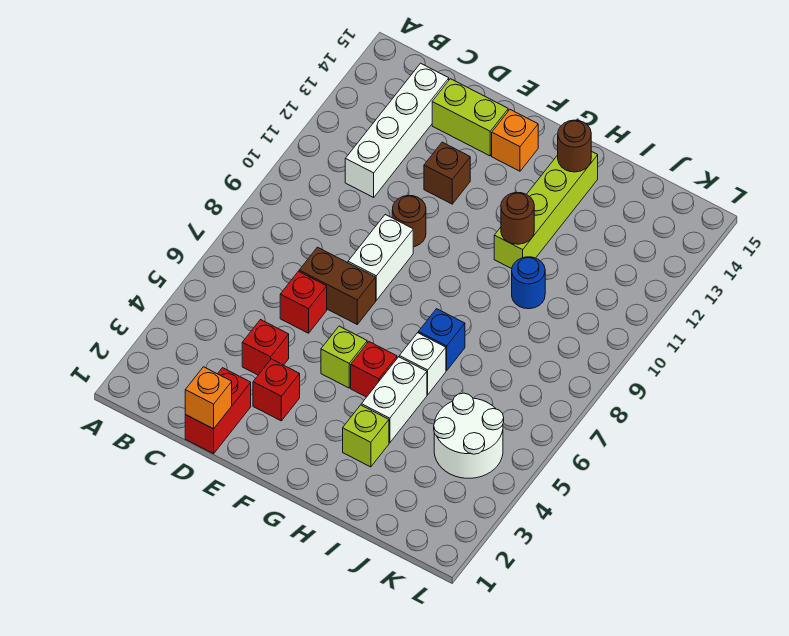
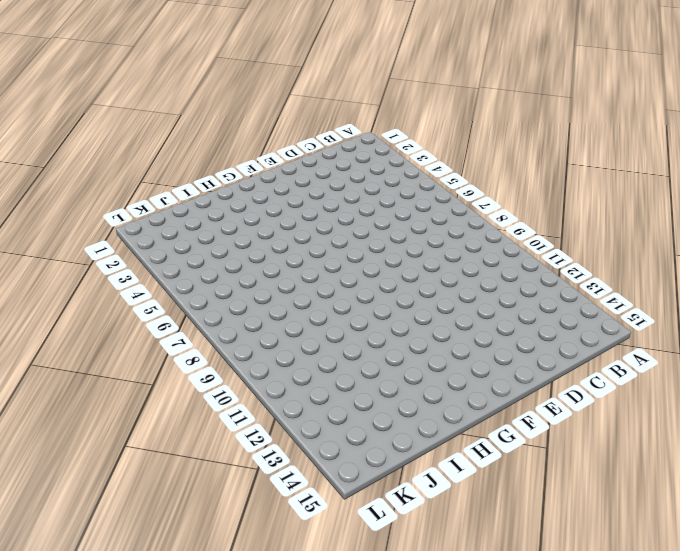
none -> white brick C11:C14 level 1
none -> red brick D1:D2 level 1
none -> red brick D4 level 1

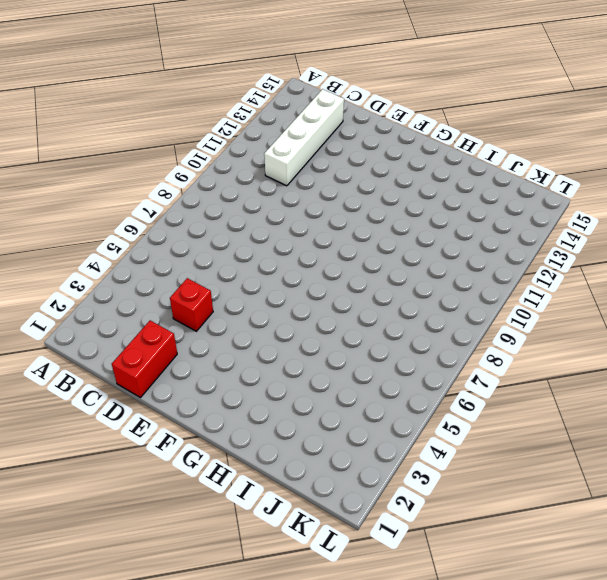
none -> red brick D6 level 1
none -> brown brick D7:E7 level 1
none -> lime brick D14:E14 level 1

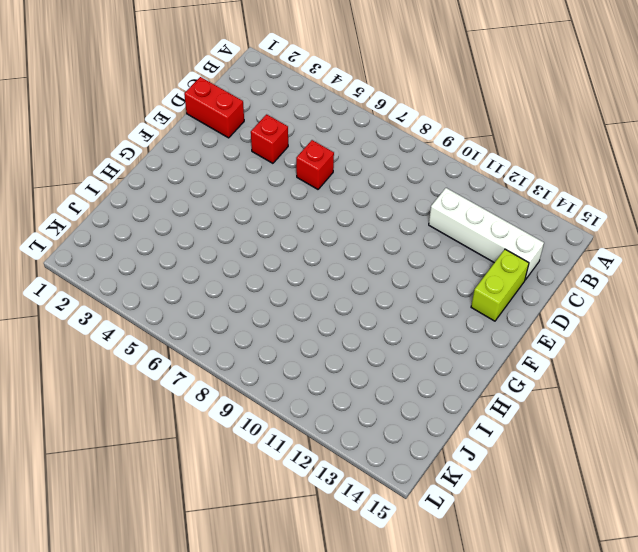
none -> brown brick D7:E7 level 1
none -> red brick E3 level 1
none -> white brick E8:E9 level 1

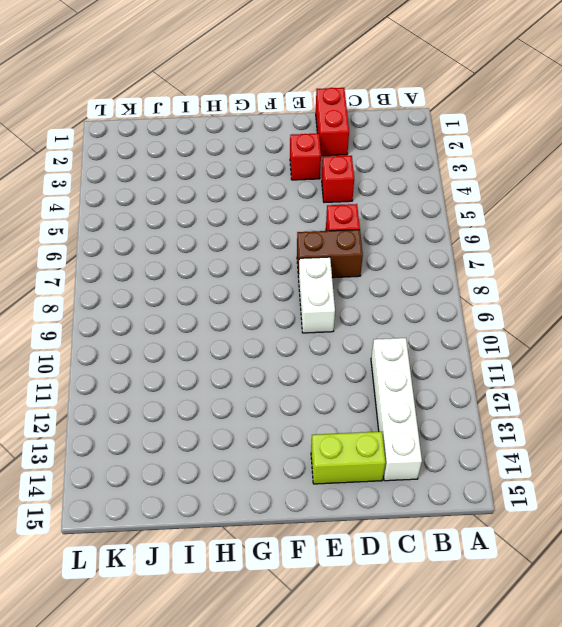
none -> brown round brick E10 level 1
none -> brown brick E12 level 1
none -> lime brick F5 level 1

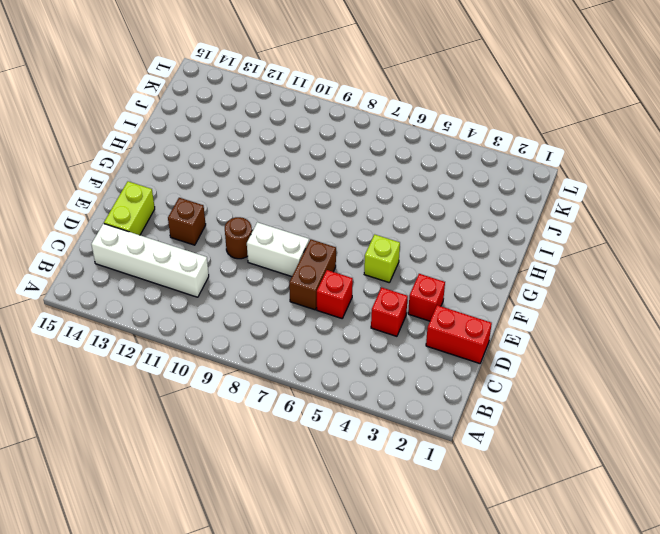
none -> orange brick F14 level 1
none -> red brick G5 level 1
none -> lime brick H3 level 1

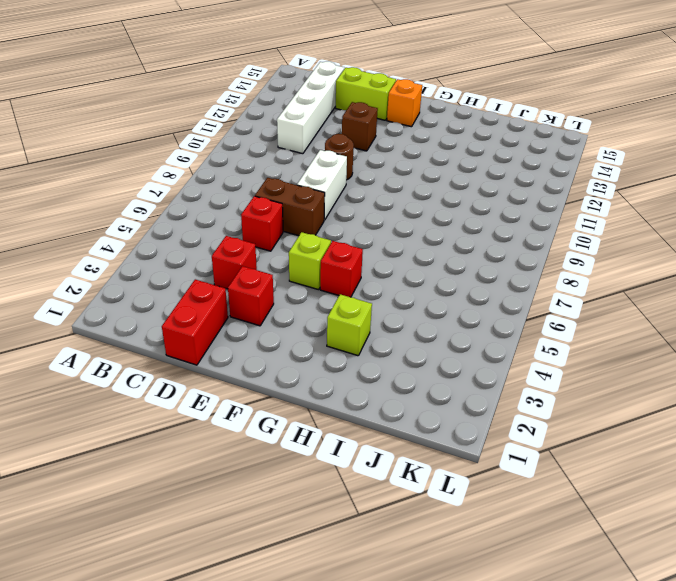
none -> white brick H4:H5 level 1
none -> white brick H6 level 1
none -> blue brick H7 level 1

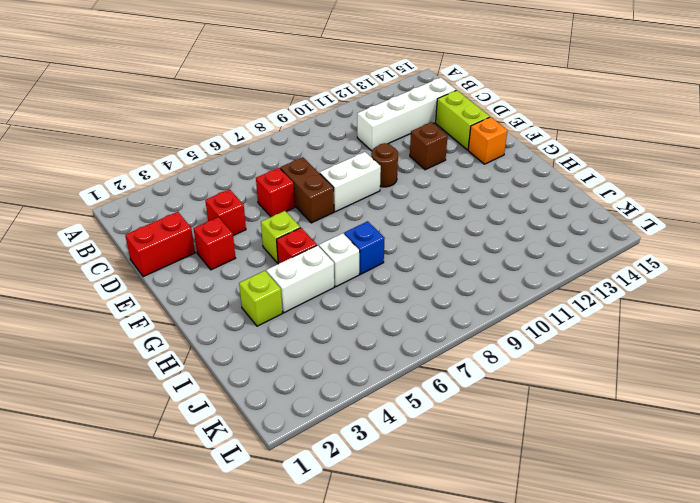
none -> lime brick H11:H14 level 1
none -> blue round brick I10 level 1
none -> white round brick J4:K5 level 1

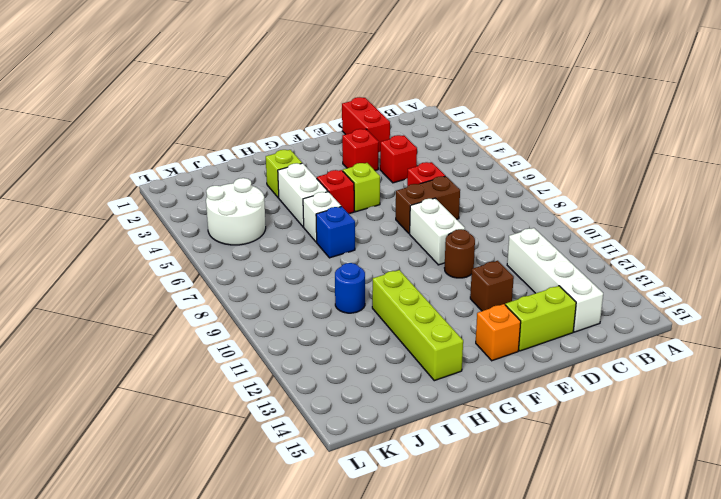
none -> orange brick D1 level 2
none -> brown round brick H11 level 2
none -> brown round brick H14 level 2

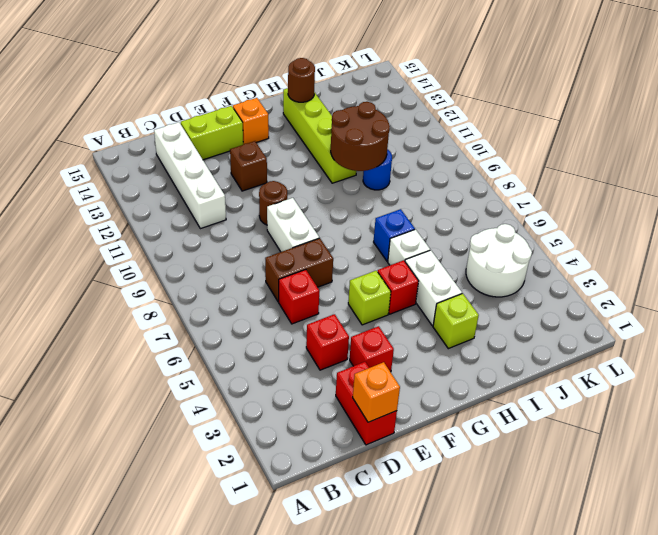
brown round brick H10:I11 level 2 -> brown round brick H11 level 2

